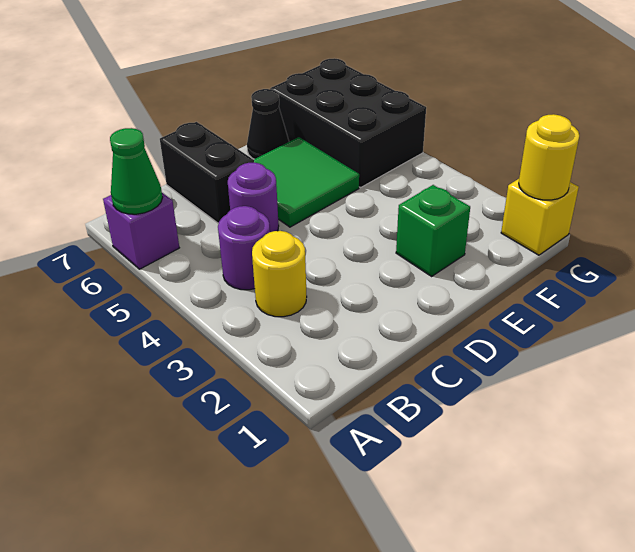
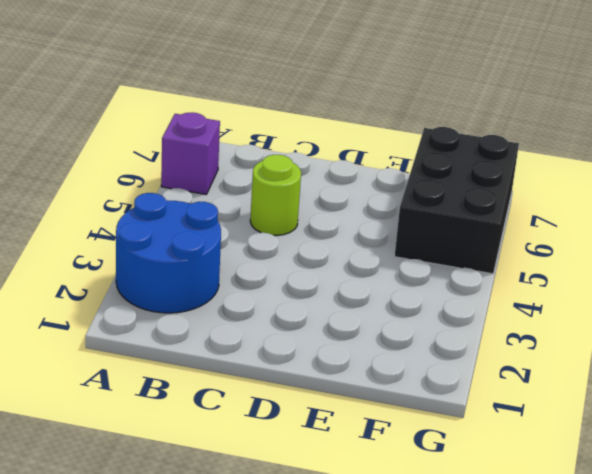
blue round brick A2:B3 level 1 -> yellow round brick B3 level 1
lime round brick C5 level 1 -> purple round brick C5 level 1
none -> purple round brick B4 level 1
none -> black brick C6:C7 level 1
none -> green tile D5:E6 level 1

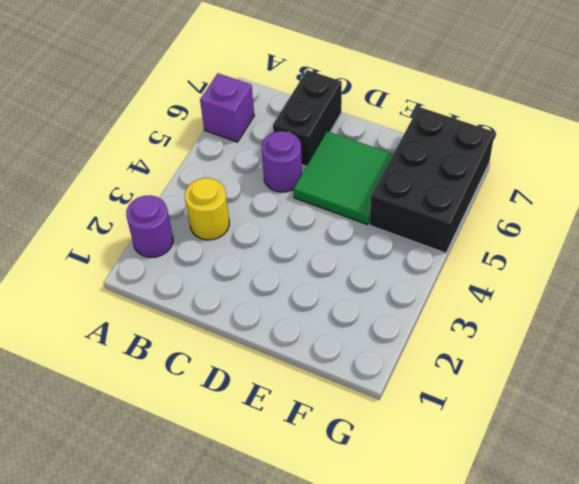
purple round brick A2 level 1 -> purple round brick B4 level 1
none -> green brick E2 level 1
none -> black cone E7 level 1
none -> yellow brick G1 level 1

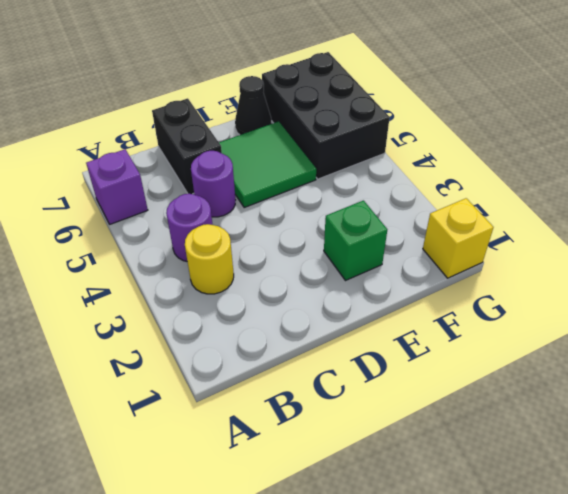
none -> green cone A6 level 2
none -> yellow round brick G1 level 2

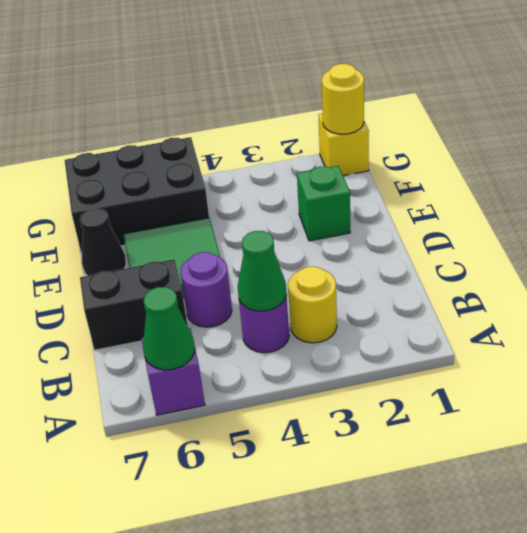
green cone B4 level 2 -> none

